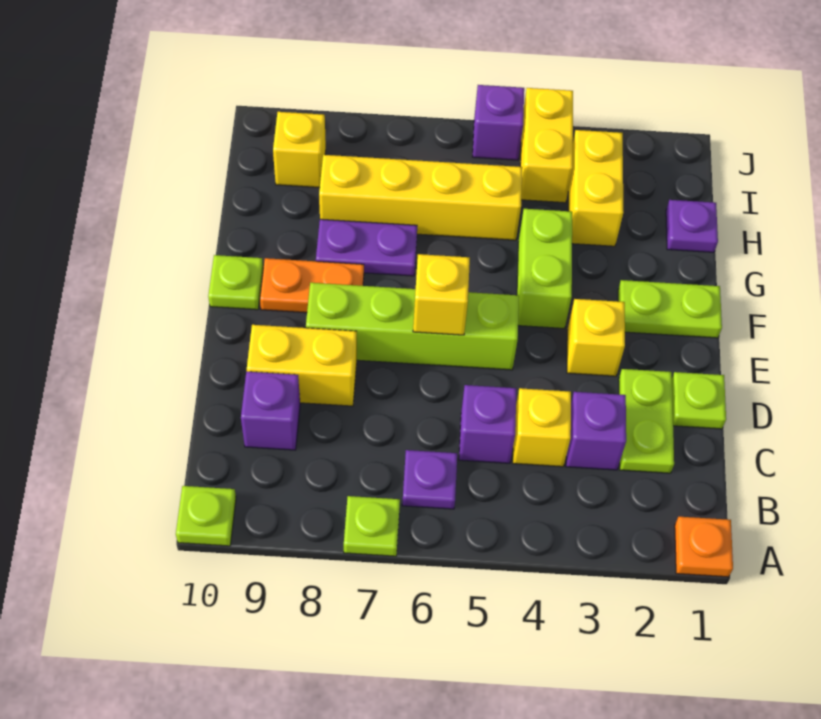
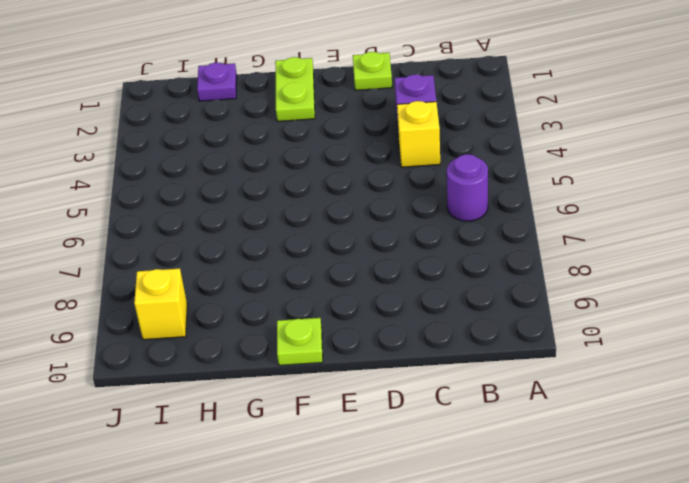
purple round brick B6 level 1 -> purple plate B6 level 1
none -> orange plate A1 level 1
none -> lime plate A7 level 1
none -> lime plate A10 level 1

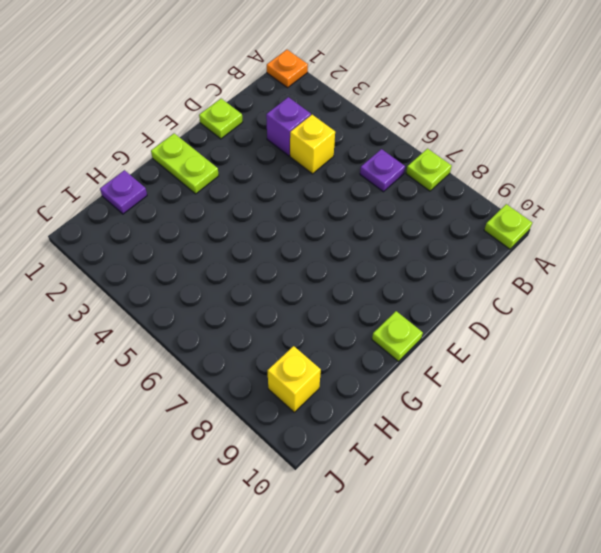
none -> lime plate C2:D2 level 1
none -> purple brick C5 level 1
none -> purple brick C9 level 1

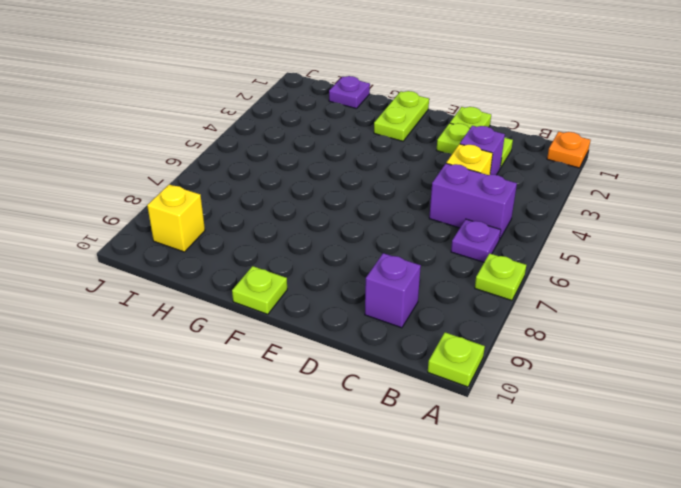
purple brick B5:C5 level 1 -> purple brick C5 level 1
none -> yellow brick D8:D9 level 1
none -> yellow brick E3 level 1
none -> lime brick E5:E8 level 1

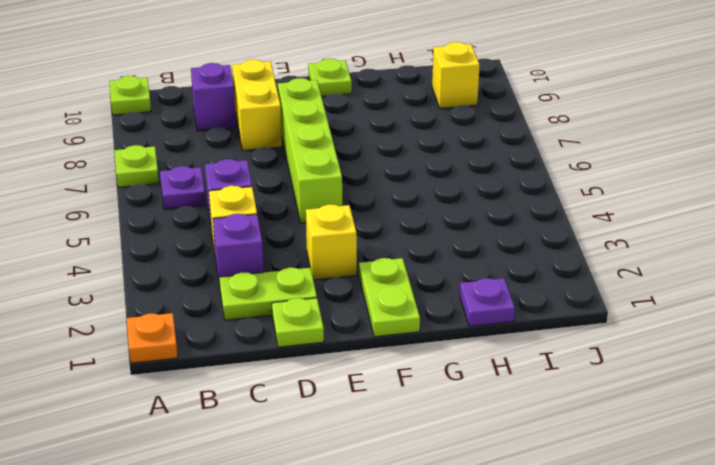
none -> lime brick F4:G4 level 1
none -> orange plate F8:F9 level 1
none -> purple plate G7:G8 level 1

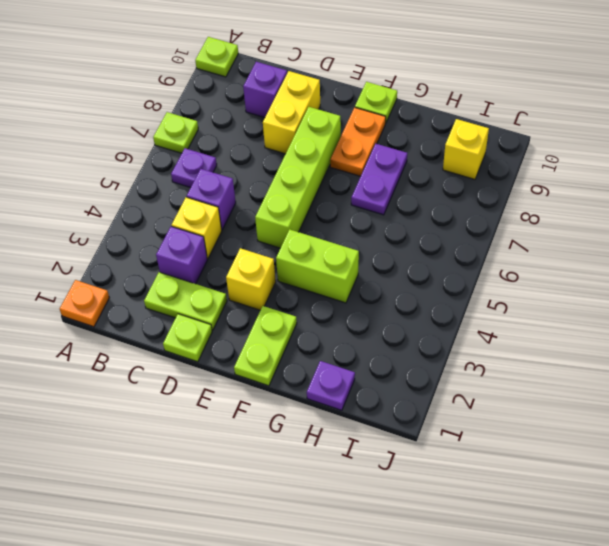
none -> yellow brick H3:I3 level 1
none -> yellow brick H5:H8 level 1
none -> yellow brick I4:J4 level 1

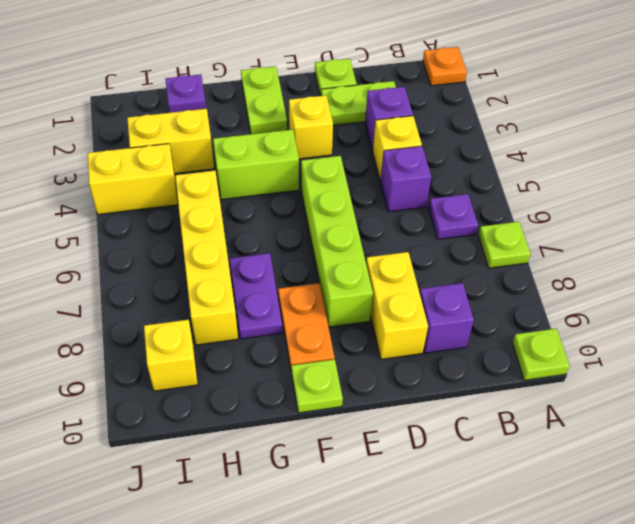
none -> purple brick J5 level 1
none -> yellow brick E6 level 2

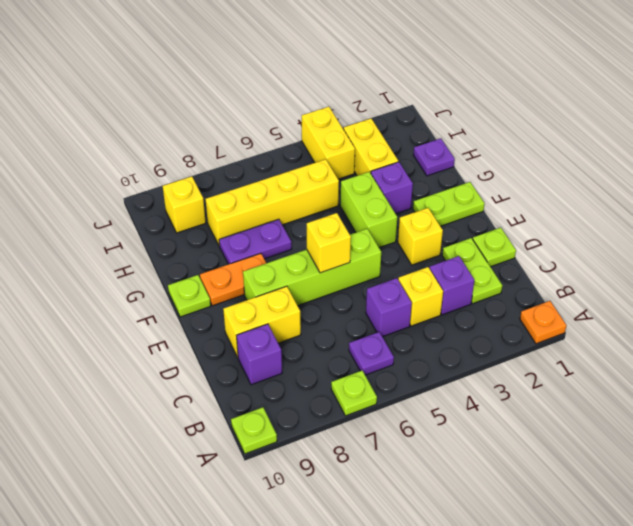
purple brick G3 level 1 -> purple brick J5 level 1

